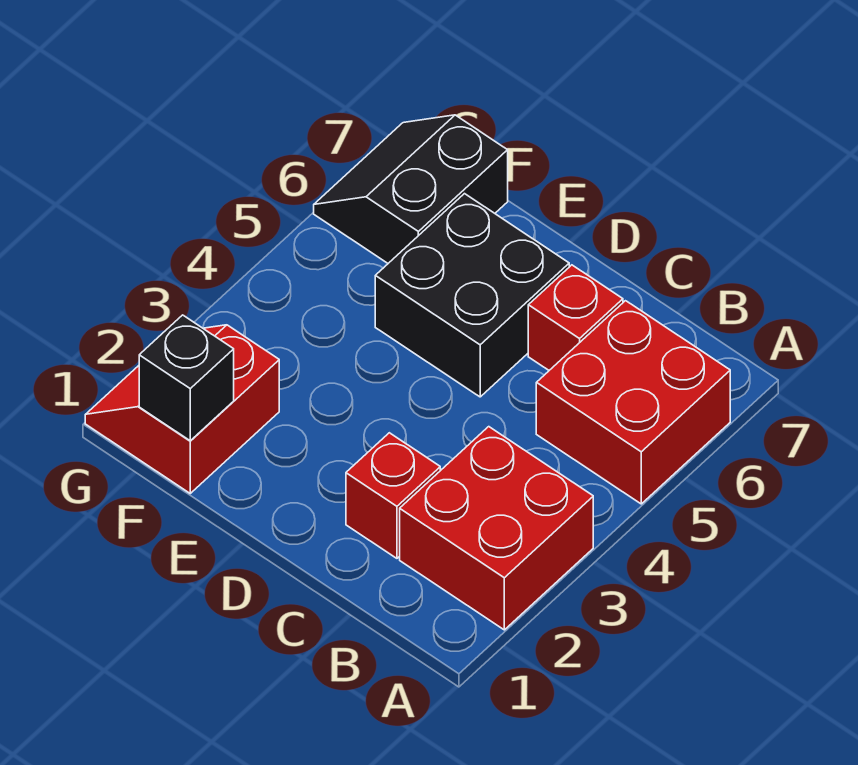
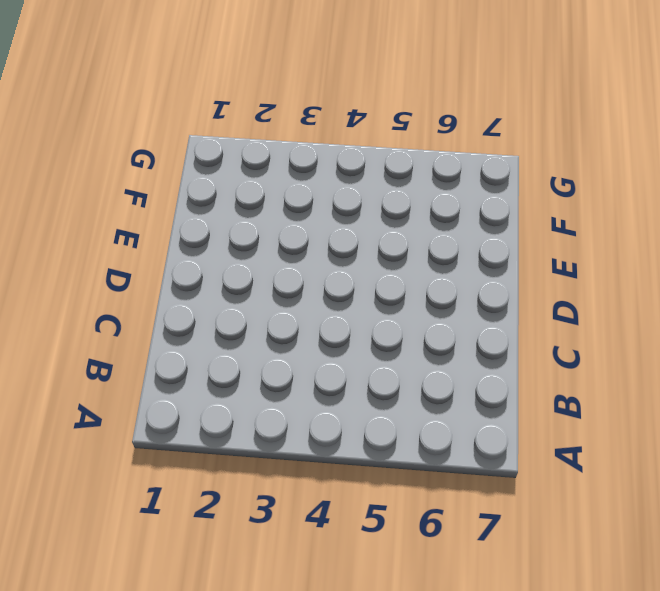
none -> red brick A2:B3 level 1
none -> red brick A5:B6 level 1

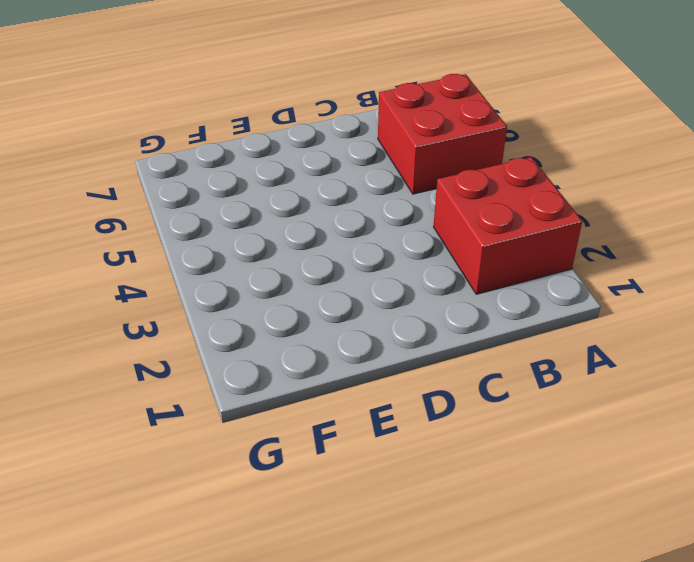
none -> red brick C2 level 1
none -> red brick C6 level 1

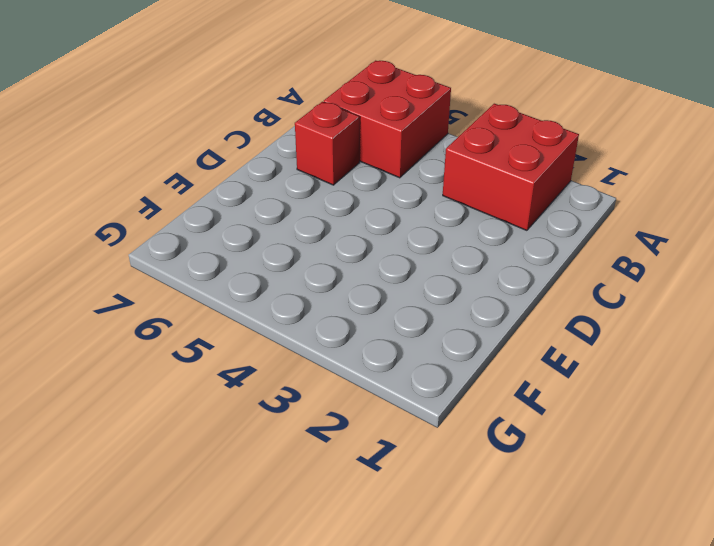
none -> red brick C2 level 1
none -> black brick D5:E6 level 1

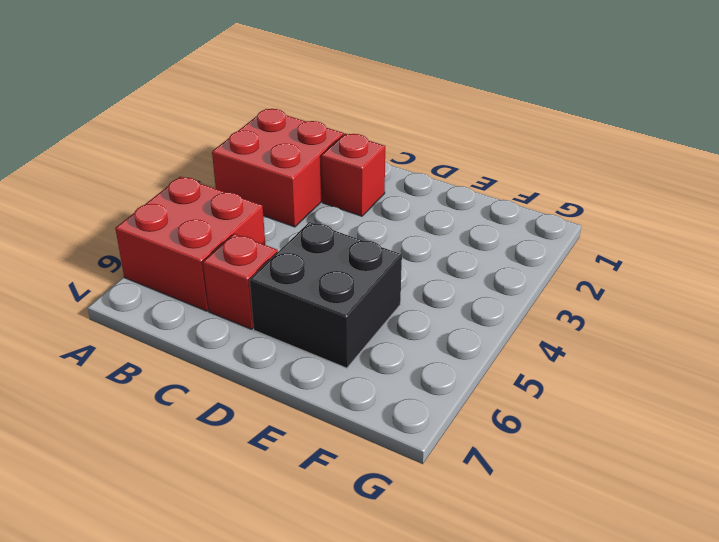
none -> red slope F1:G2 level 1 top F
none -> black slope F6:G7 level 1 top F

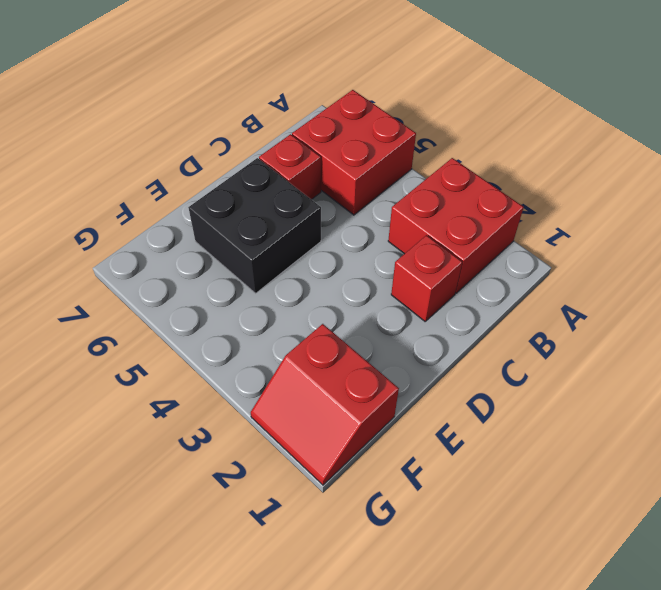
none -> black slope F6:G7 level 1 top F
none -> black brick F1 level 2

